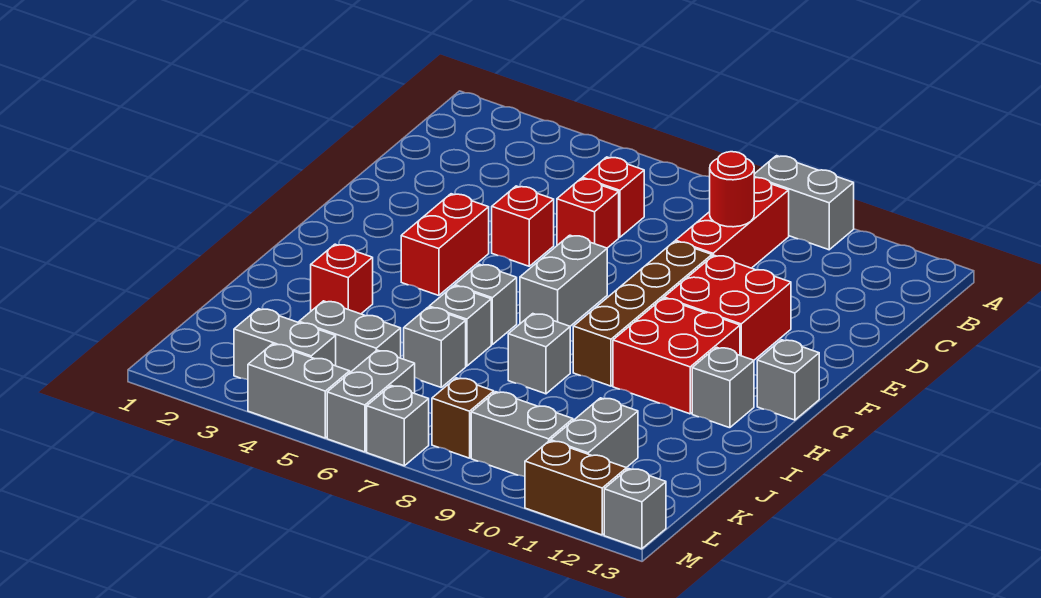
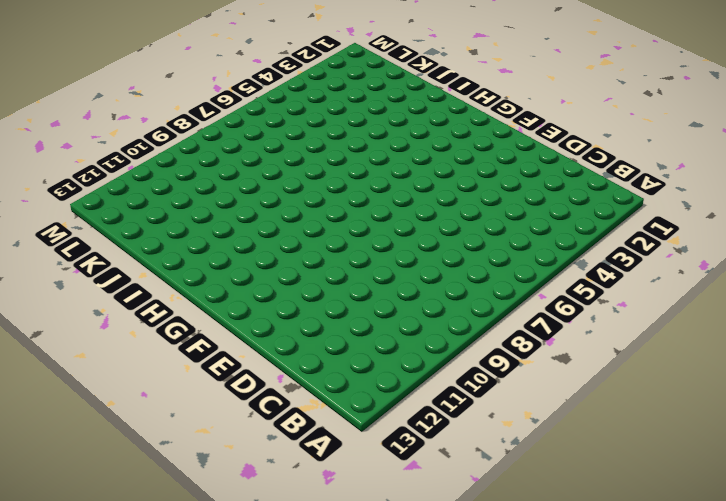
none -> grey brick A9:A10 level 1
none -> red brick B9:D9 level 1
none -> red brick C6 level 1

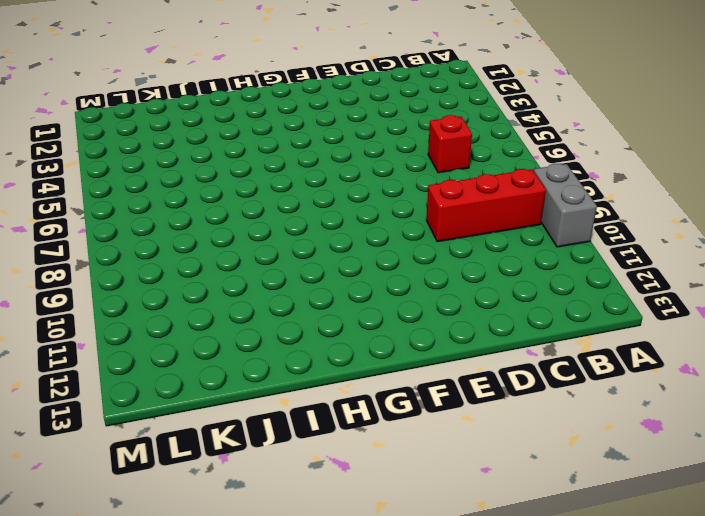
none -> red brick D6 level 1
none -> red brick E5 level 1
none -> brown brick E9:H9 level 1

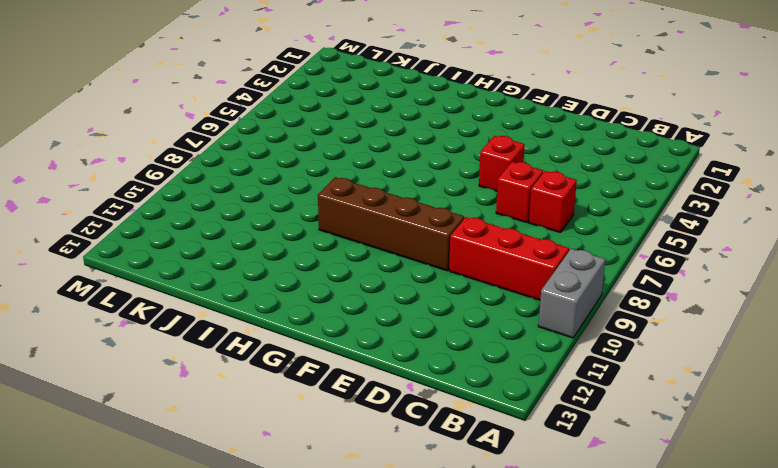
none -> red brick E10:F11 level 1
none -> red brick F4:G4 level 1
none -> grey brick F7:G7 level 1

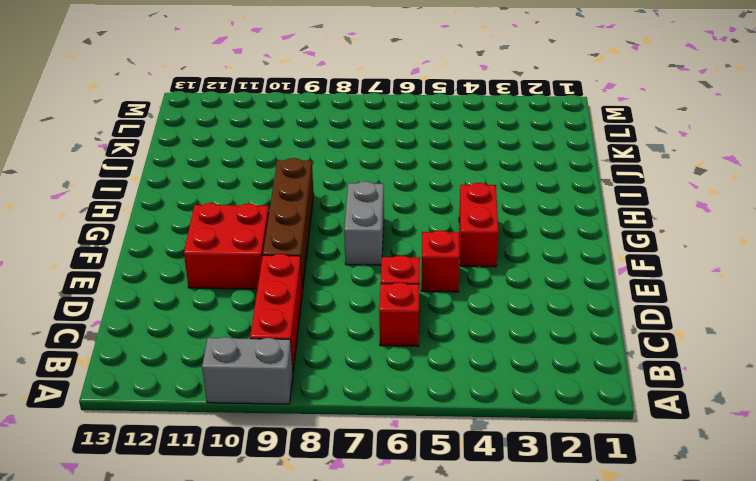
none -> red brick G10:H11 level 1
none -> grey brick G13 level 1
none -> grey brick H6 level 1

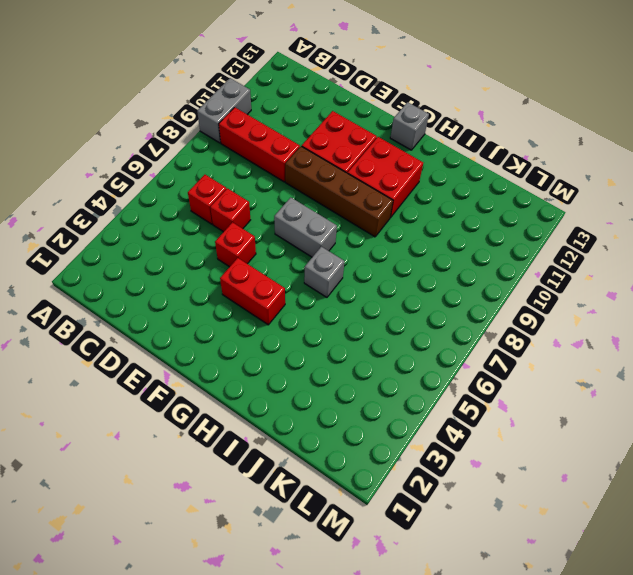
none -> grey brick H12 level 1
none -> red brick I3 level 1
none -> grey brick I6 level 1

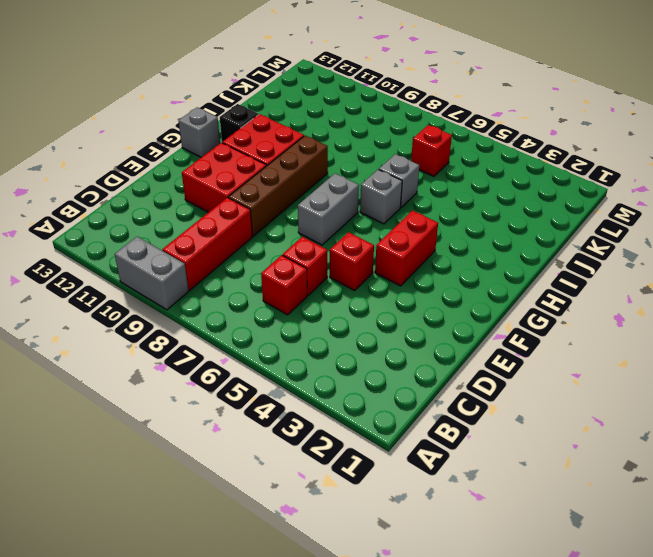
black brick H12 level 1 -> grey brick H12 level 1
red brick K6 level 1 -> red brick I3 level 1
none -> grey brick I8 level 1
none -> grey brick J6 level 1
none -> grey brick K4:K5 level 1

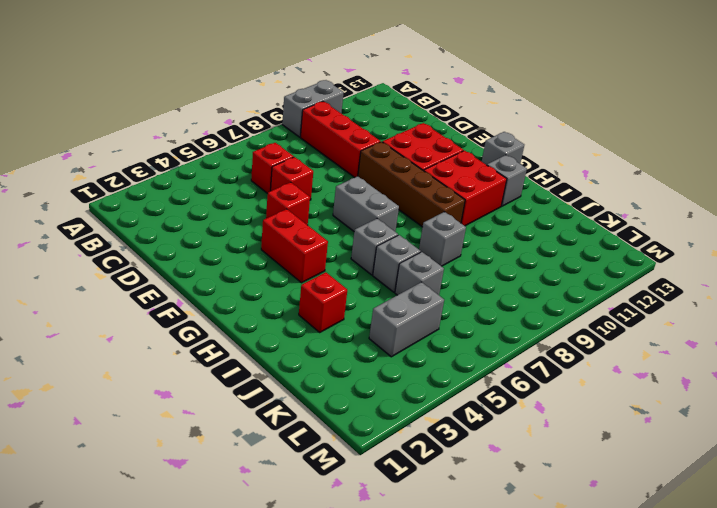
none -> grey brick K11:L11 level 1
none -> grey brick L3:L4 level 1
none -> grey brick L6:M6 level 1

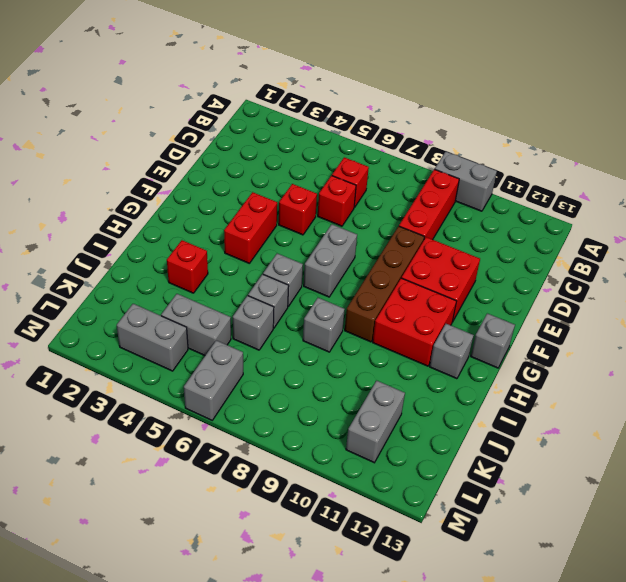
none -> brown brick L8 level 1
none -> grey brick L9:L10 level 1
none -> grey brick M4:M5 level 1

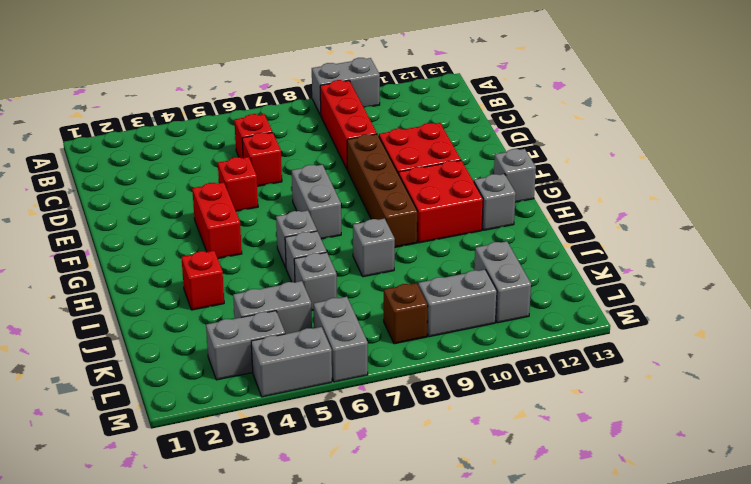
none -> grey brick M7 level 1
none -> brown brick M11:M12 level 1
none -> grey brick M13 level 1

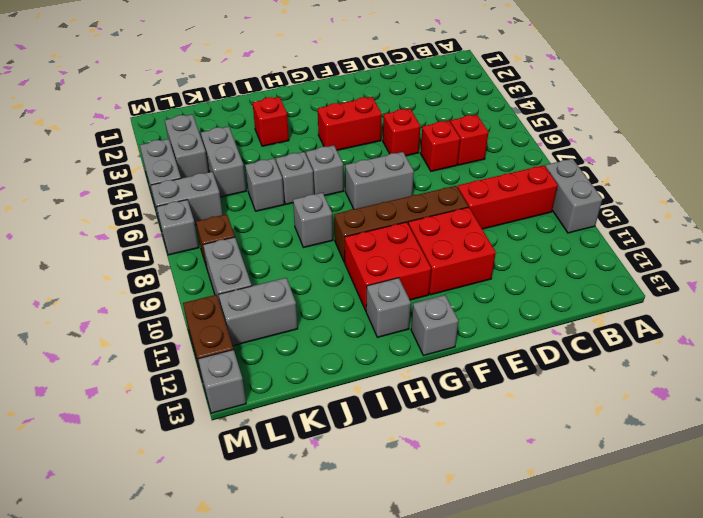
none -> red round brick C9 level 2

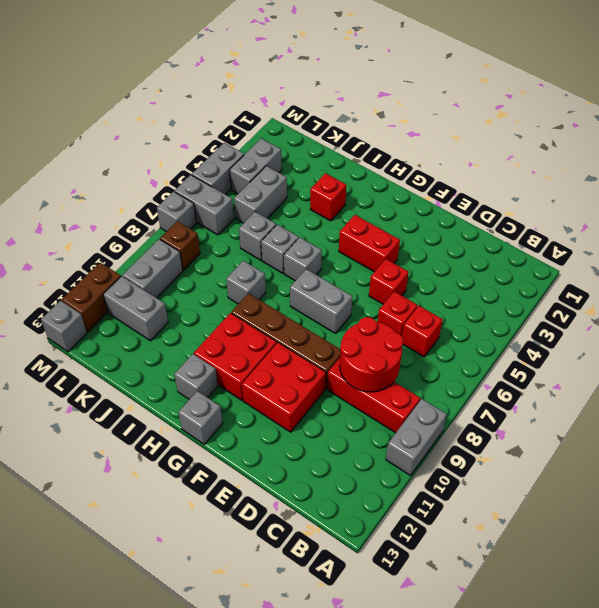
red round brick C8:D9 level 2 -> red round brick C9 level 2

